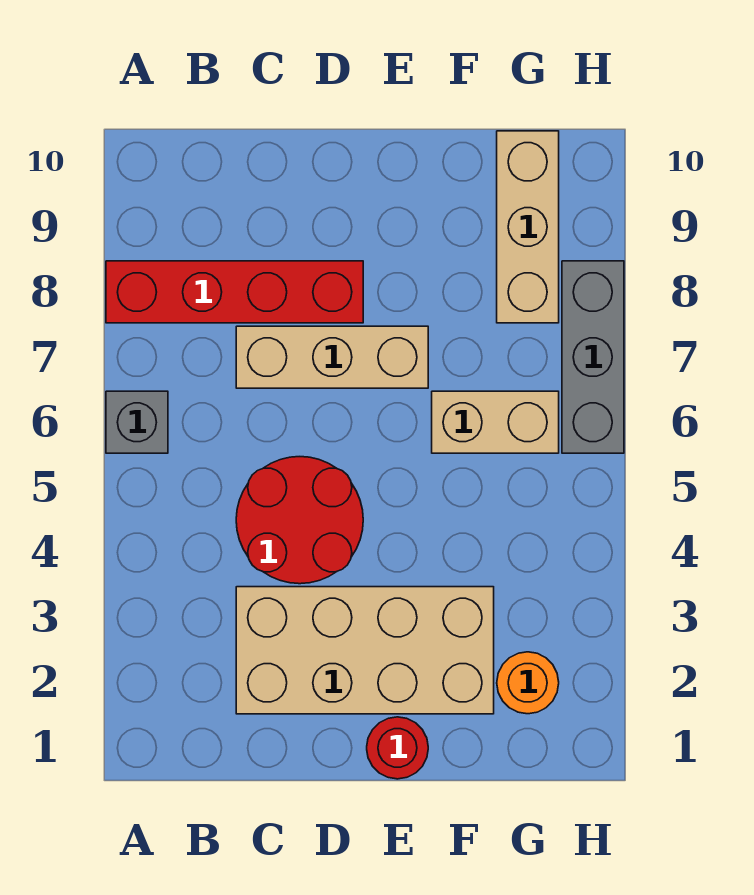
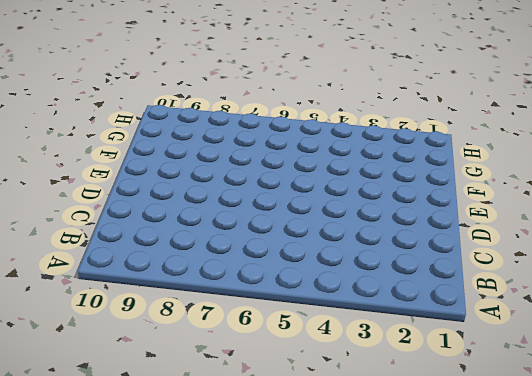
none -> grey brick A6 level 1
none -> red brick A8:D8 level 1

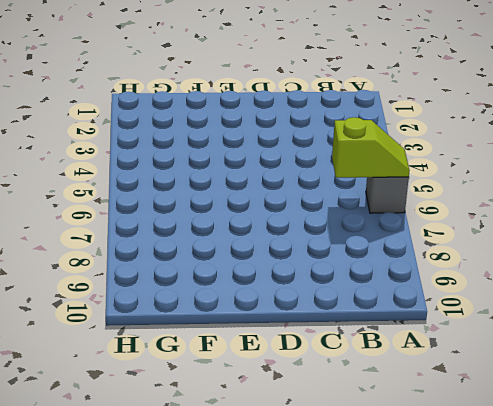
lime slope A6:B6 level 2 top B -> none
none -> red brick A8:D8 level 1
none -> tan brick C2:F3 level 1

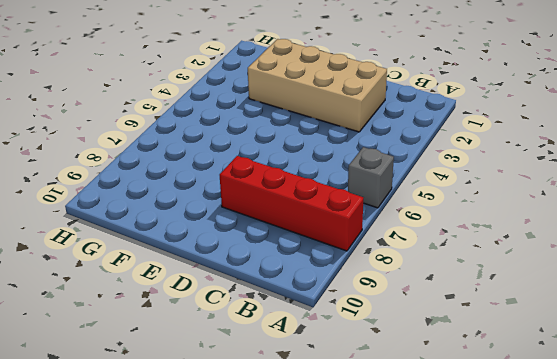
none -> red round brick C4:D5 level 1
none -> tan brick C7:E7 level 1

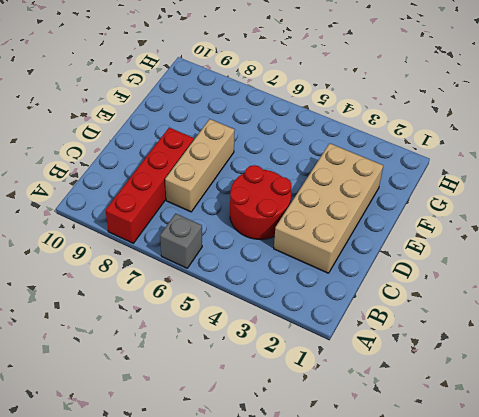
none -> red round brick E1 level 1
none -> tan brick F6:G6 level 1

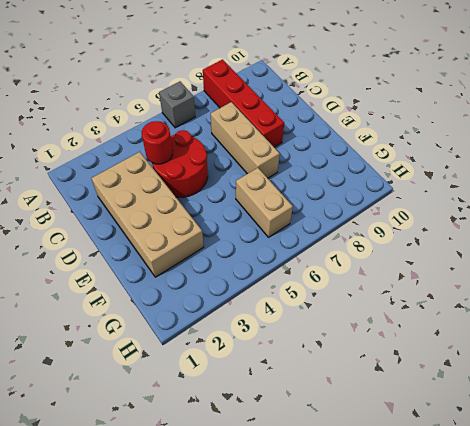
red round brick C4 level 2 -> red round brick E1 level 1
none -> orange round brick G2 level 1
none -> tan brick G8:G10 level 1

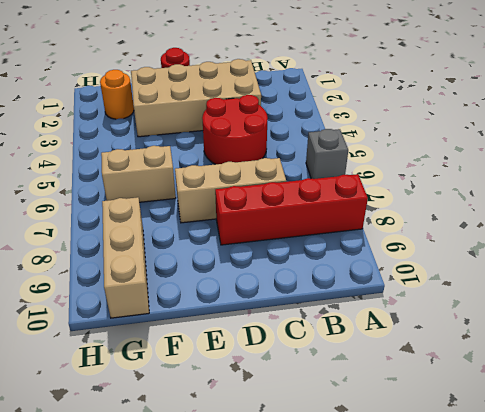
none -> grey brick H6:H8 level 1

